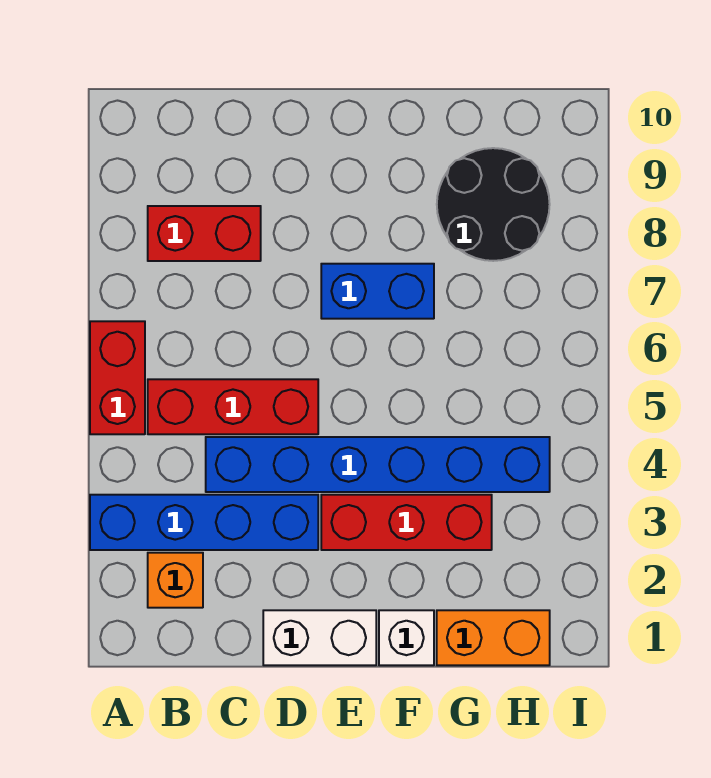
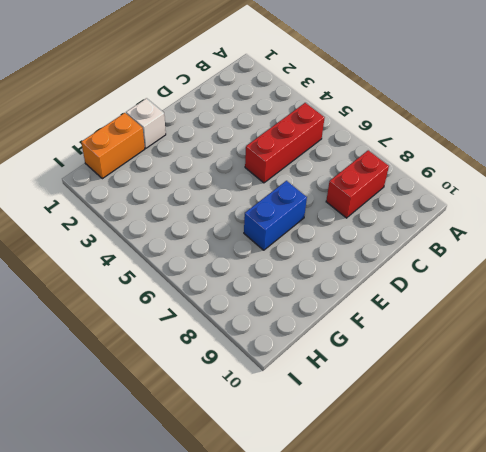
none -> blue brick A3:D3 level 1
none -> red brick A5:A6 level 1
none -> orange brick B2 level 1

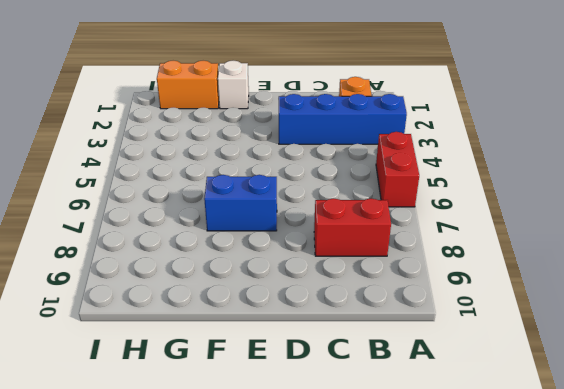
none -> red brick B5:D5 level 1
none -> blue brick C4:H4 level 1
none -> white brick D1:E1 level 1

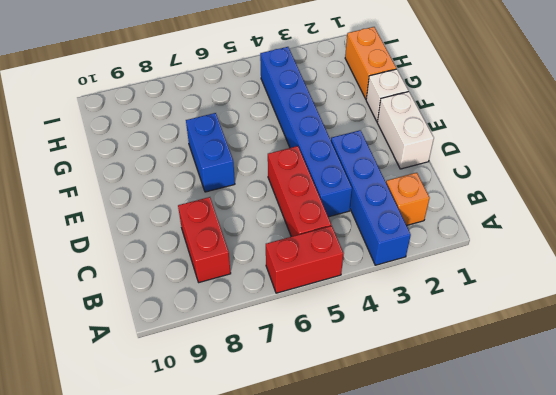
none -> red brick E3:G3 level 1
none -> black round brick G8:H9 level 1

